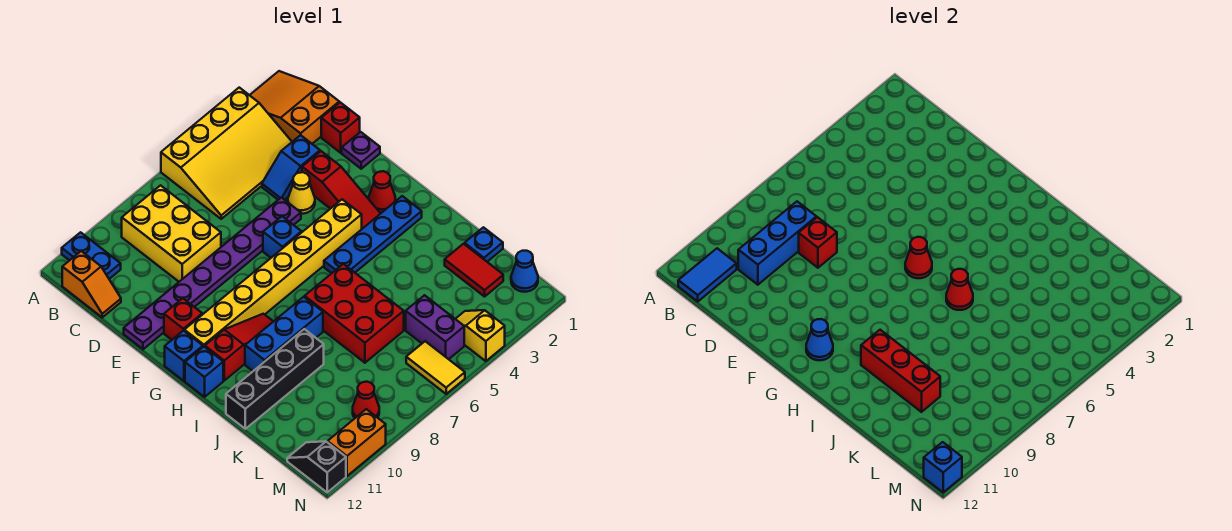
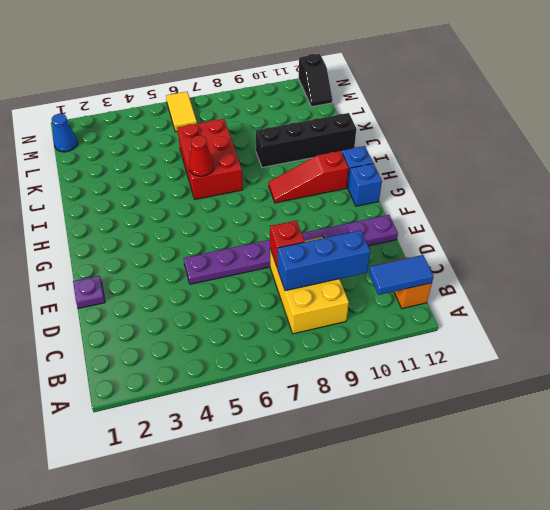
none -> orange slope A1:C2 level 1 top C
none -> yellow slope A3:C6 level 1 top A
none -> blue plate A11:B11 level 1
none -> red brick D1 level 1

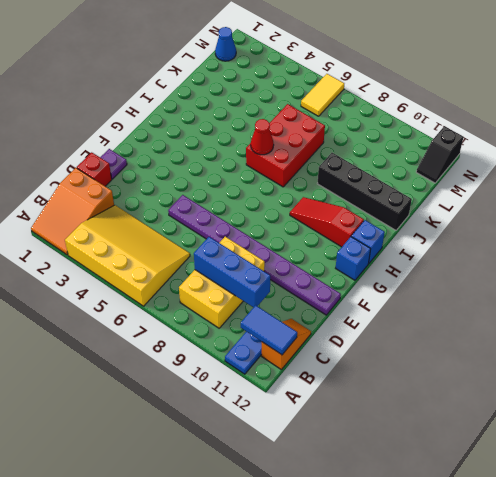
none -> blue slope D3:D4 level 1 top 3
none -> red slope E3:G3 level 1 top E
none -> yellow cone E4 level 1
none -> blue brick F6 level 1

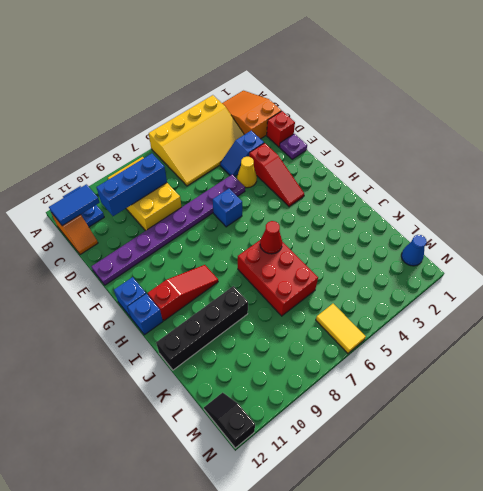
none -> red brick F11 level 1
none -> red cone G2 level 1
none -> yellow brick G4:G11 level 1
none -> blue plate H2:H5 level 1

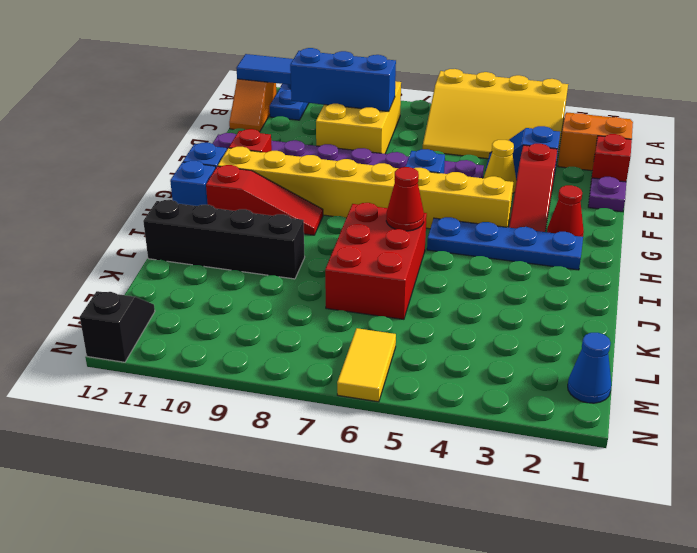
none -> blue brick I8:I10 level 1
none -> blue plate K1 level 1
none -> red tile K2:L2 level 1
none -> purple brick L5:M5 level 1

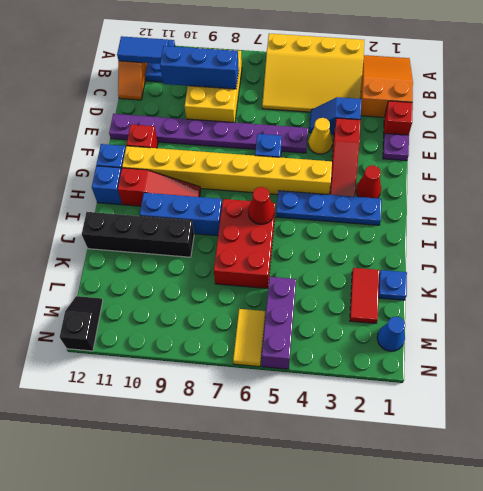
purple brick L5:N5 level 1 -> purple brick L5:M5 level 1
none -> yellow slope M4:N4 level 1 top N
none -> red cone M9 level 1
none -> orange brick N10:N11 level 1
none -> red brick D8 level 2

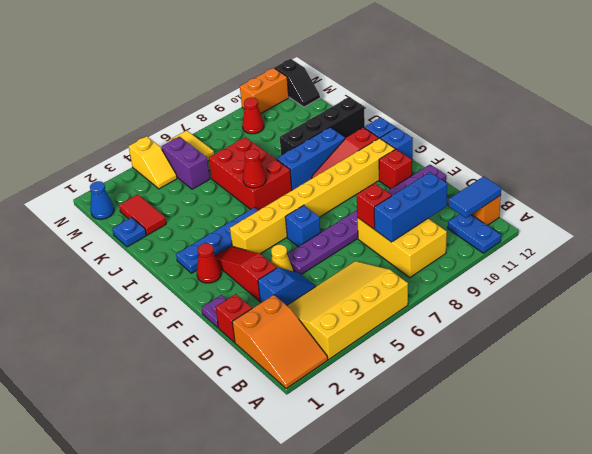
none -> red cone G6 level 2
none -> blue cone G11 level 2
none -> red brick I10:K10 level 2
none -> blue brick N12 level 2

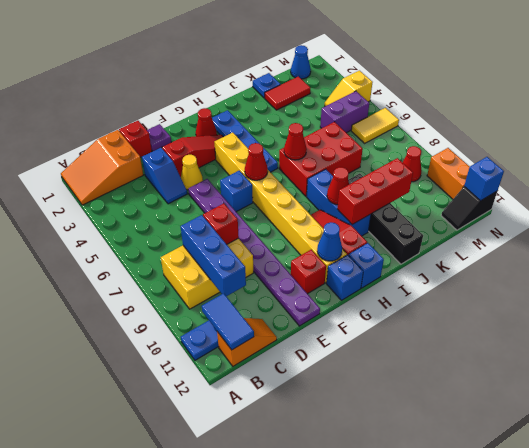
red cone I9 level 2 -> none
none -> yellow slope A3:C6 level 1 top A

